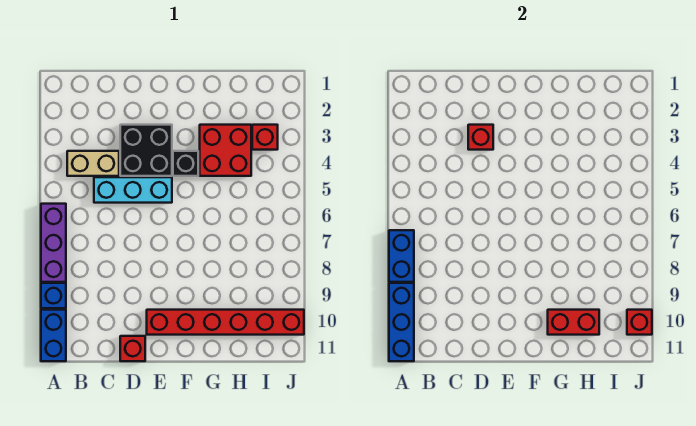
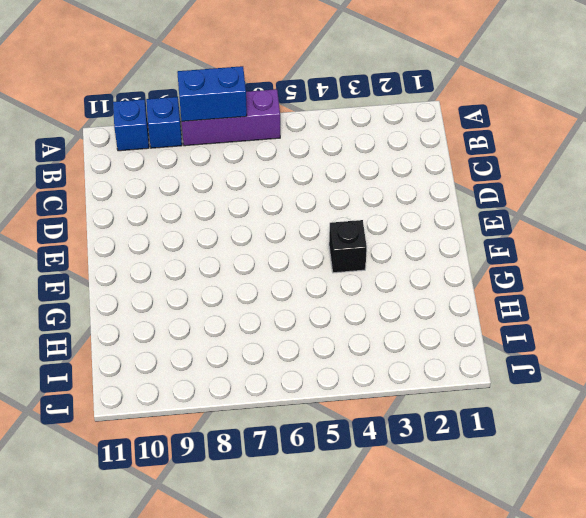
blue brick A10 level 1 -> blue brick A10:A11 level 1
none -> tan brick B4:C4 level 1
none -> cyan brick C5:E5 level 1
none -> black brick D3:E4 level 1

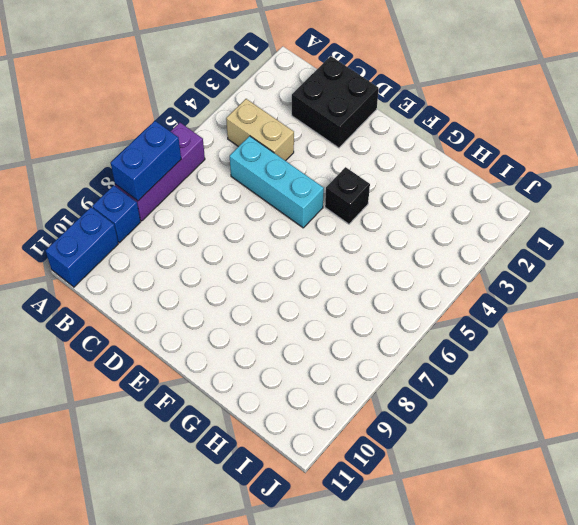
black brick C1:D2 level 1 -> black brick D3:E4 level 1
none -> red brick D11 level 1
none -> red brick E10:J10 level 1
none -> red brick G3:H4 level 1

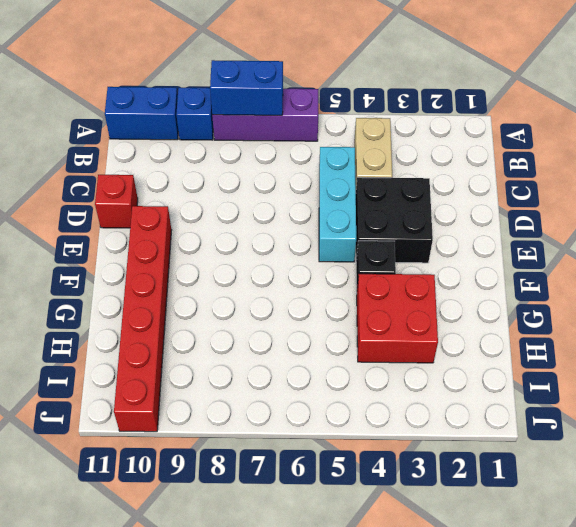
none -> red brick I3 level 1
none -> blue brick A9:A11 level 2
none -> red brick D3 level 2

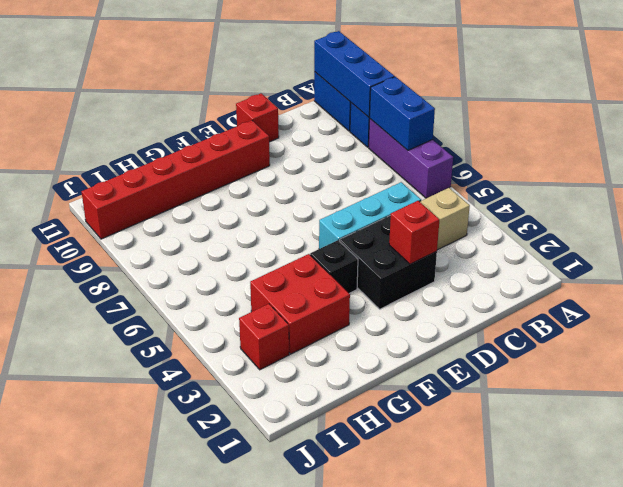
none -> red brick G10:H10 level 2
none -> red brick J10 level 2

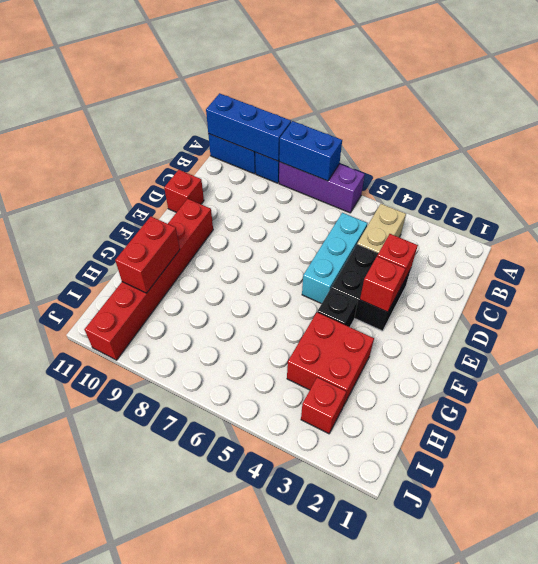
red brick E3 level 2 -> red brick J10 level 2

